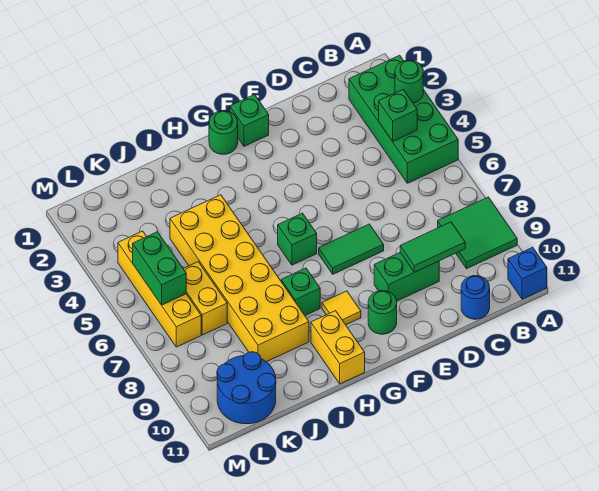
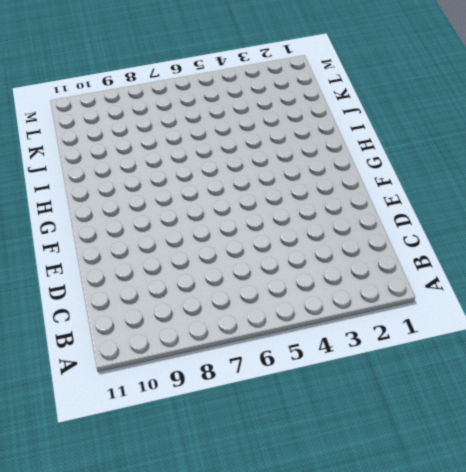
none -> green brick A2:B5 level 1
none -> green tile A8:B9 level 1
none -> blue brick A11 level 1

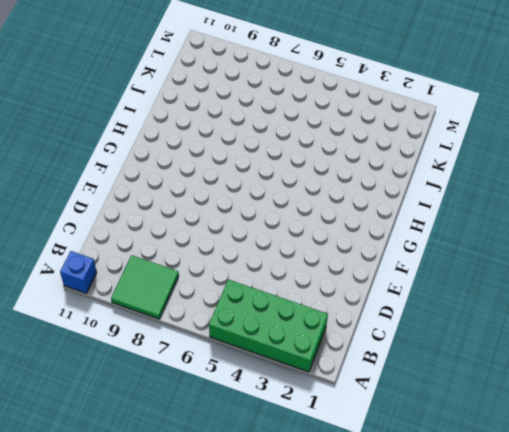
none -> blue round brick C11 level 1
none -> green brick D9:E9 level 1
none -> green tile E7:F7 level 1

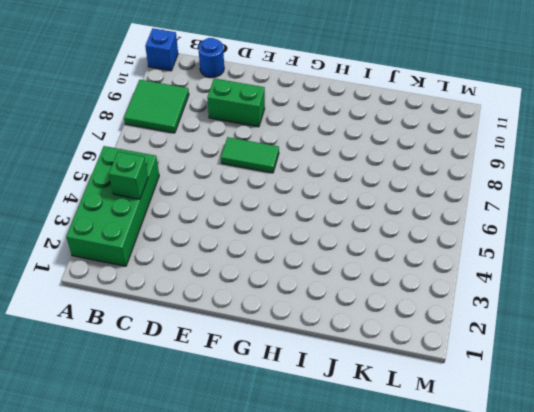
none -> green brick F1 level 1
none -> green round brick F10 level 1
none -> green round brick G1 level 1

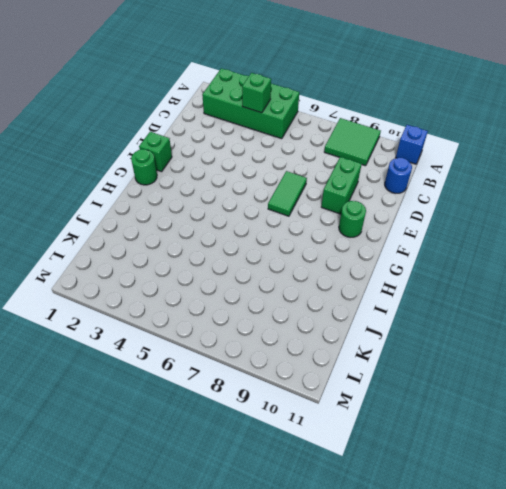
none -> green brick G6 level 1
none -> yellow tile G9 level 1
none -> green brick H8 level 1

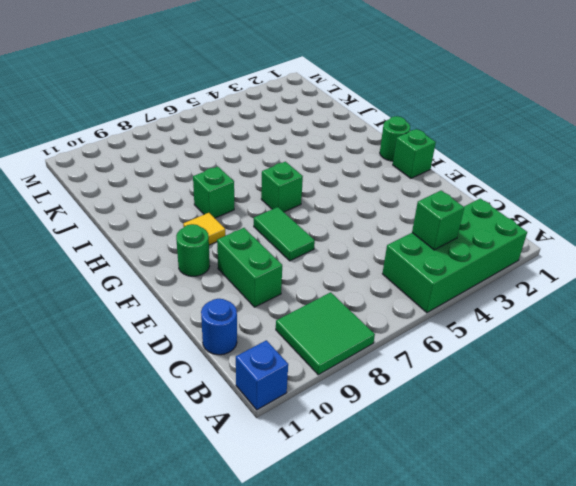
none -> yellow brick H10:H11 level 1
none -> yellow brick I4:J9 level 1
none -> yellow brick K6:K7 level 1

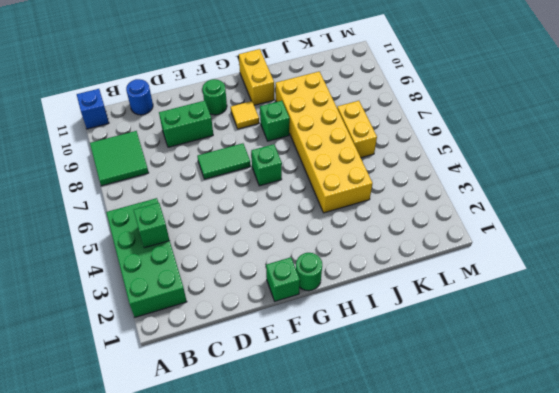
none -> blue round brick K10:L11 level 1
none -> yellow brick L4:L7 level 1
none -> green round brick A3 level 2

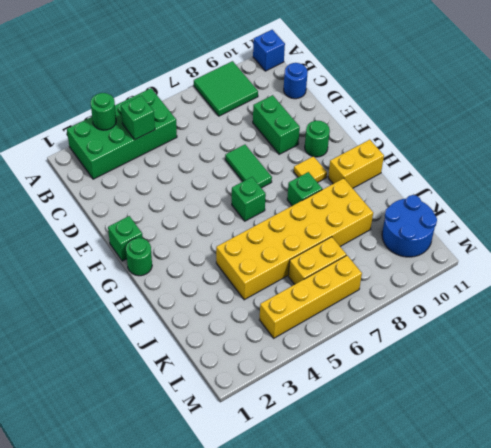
none -> green tile C9:D9 level 2
none -> green brick L5:L6 level 2

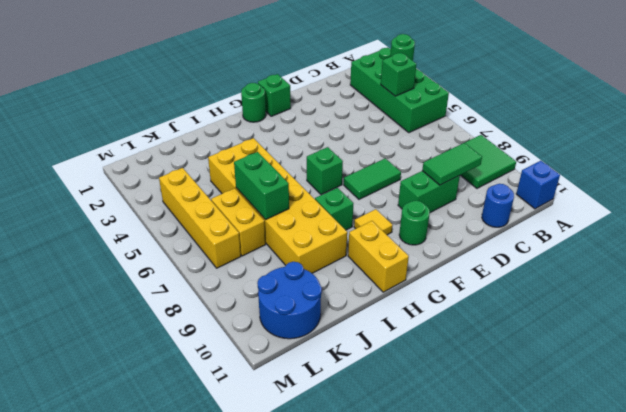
green brick J6:J7 level 2 -> green brick L5:L6 level 2

